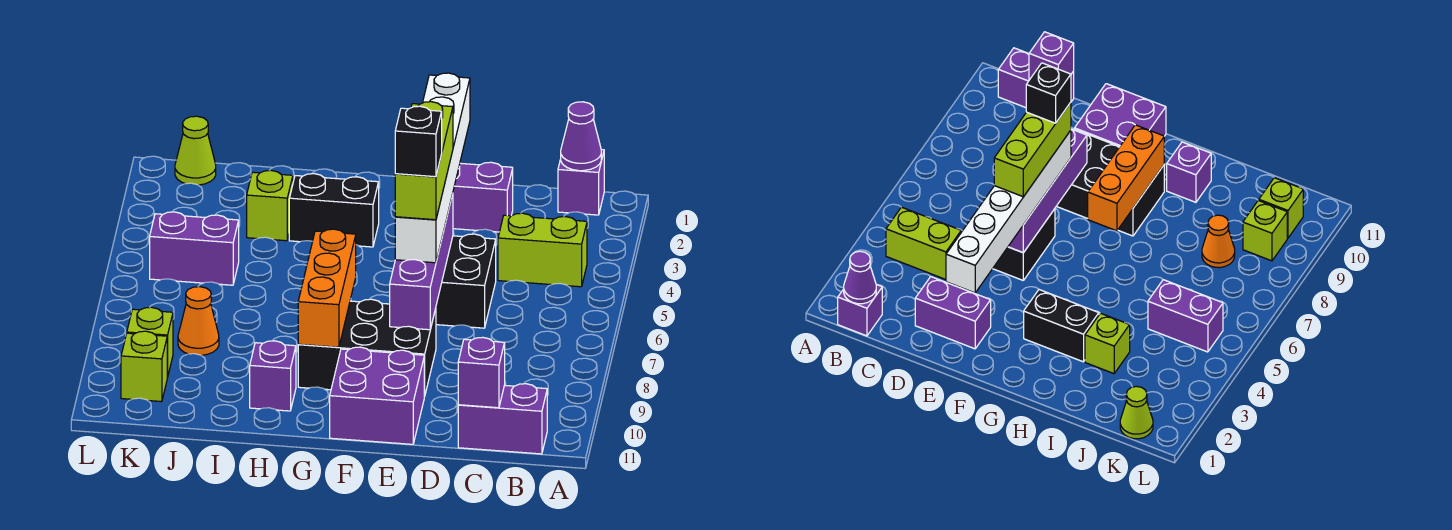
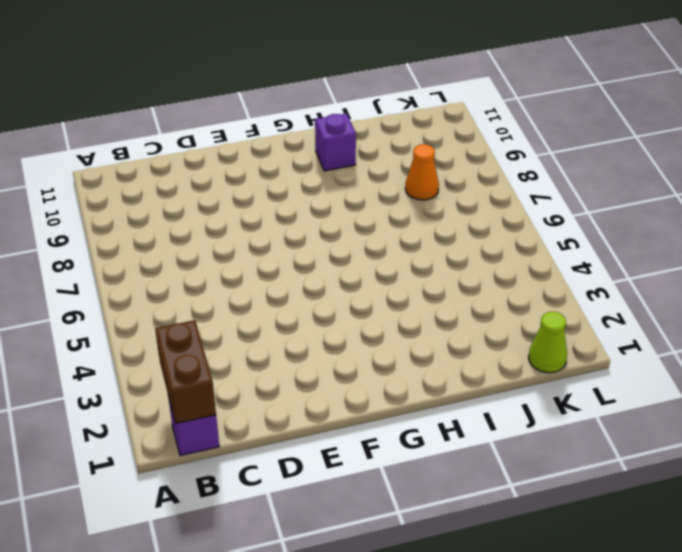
brown brick B1:B2 level 2 -> purple cone B1 level 2
none -> lime brick B4:C4 level 1
none -> purple brick B11:C11 level 1
none -> purple brick D2:E2 level 1

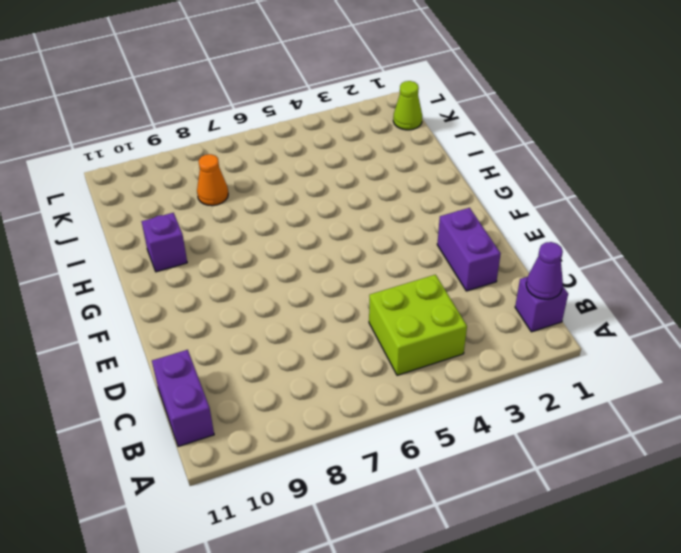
lime brick B4:C5 level 1 -> lime brick B4:C4 level 1
none -> black brick D5:E6 level 1
none -> black brick E8:G9 level 1
none -> purple brick E10:F11 level 1

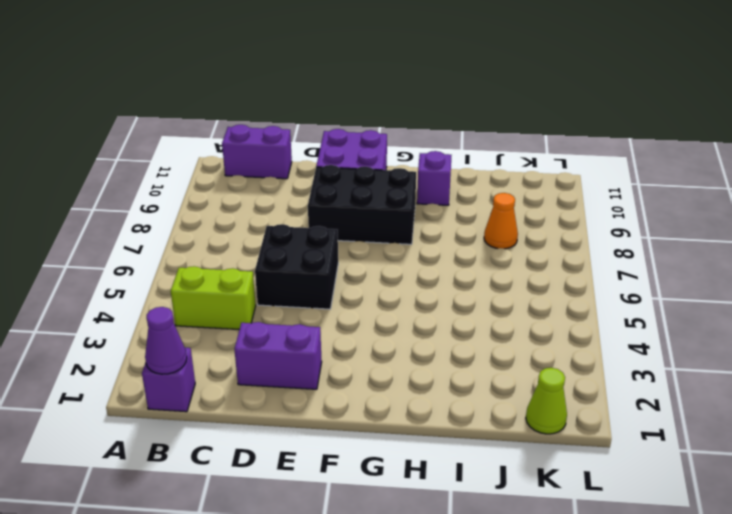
none -> black brick G3:H3 level 1
none -> lime brick I3 level 1
none -> purple brick J5:K5 level 1

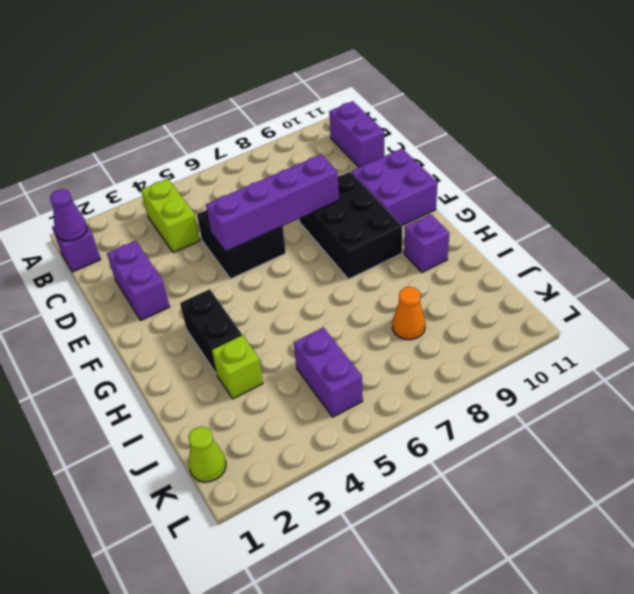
none -> lime brick K9 level 1
none -> lime brick K10 level 1
none -> purple brick C11 level 2

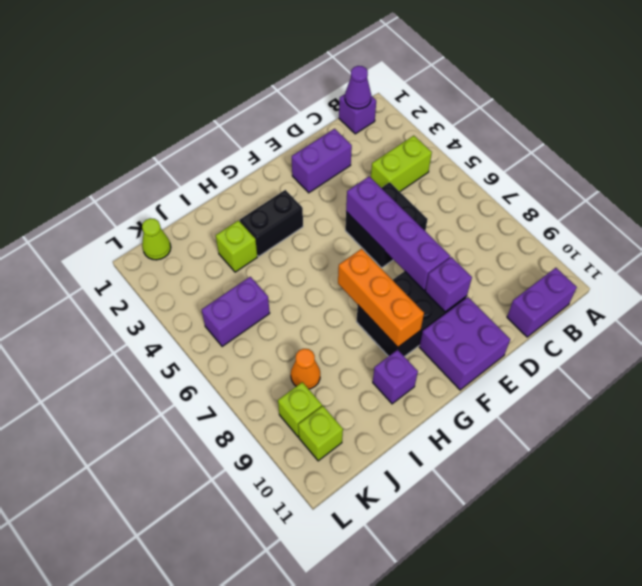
purple brick E9 level 2 -> purple brick C11 level 2
none -> white brick E2:E7 level 3
none -> lime brick E5:E7 level 4
none -> black brick E7 level 5

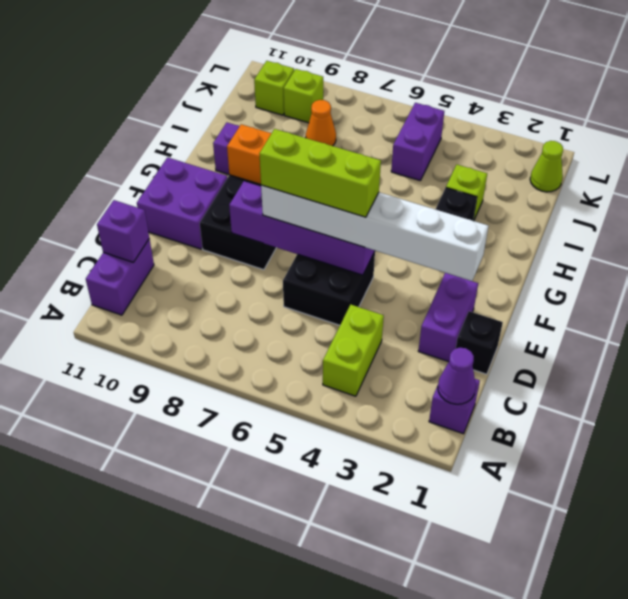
black brick D1 level 1 -> black brick E7 level 5

